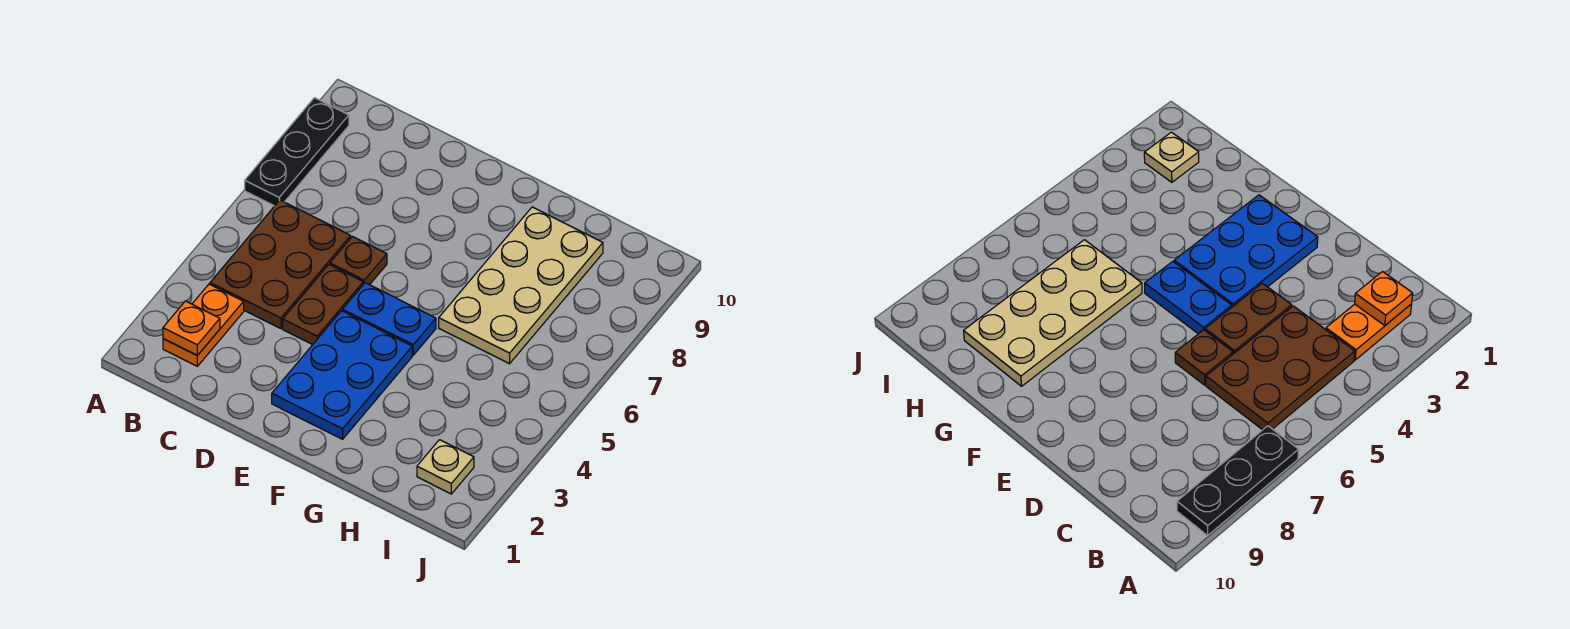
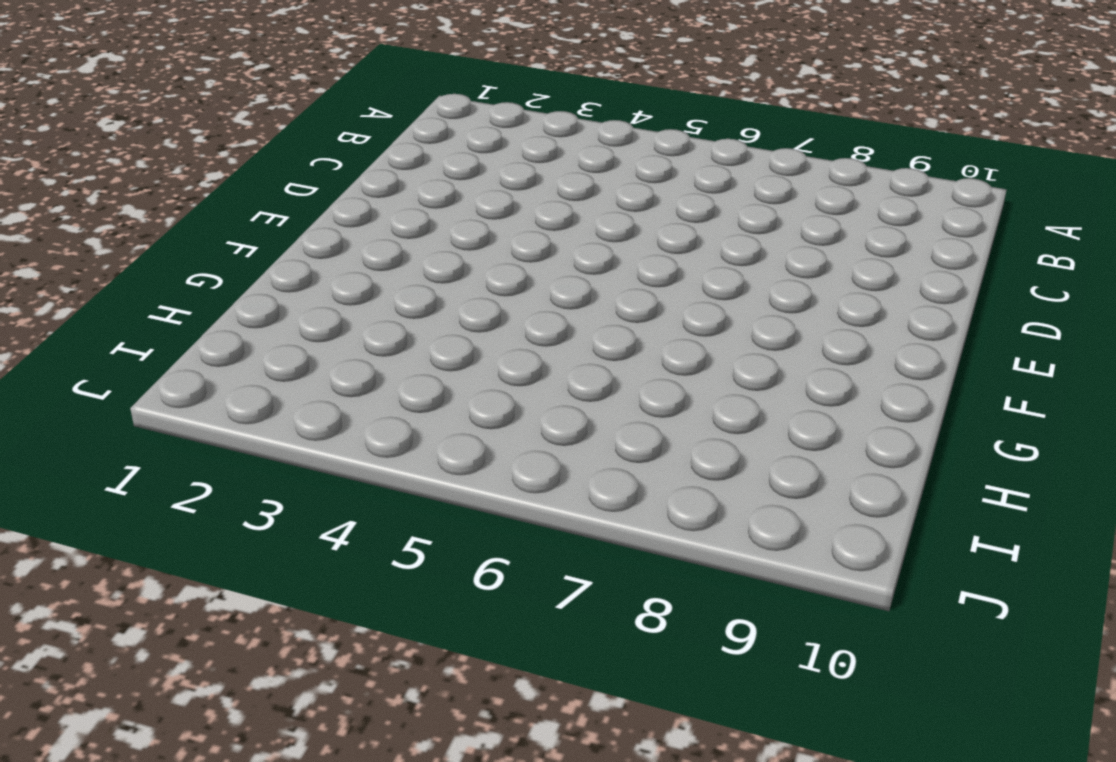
none -> black plate A7:A9 level 1
none -> orange plate B2:B3 level 1

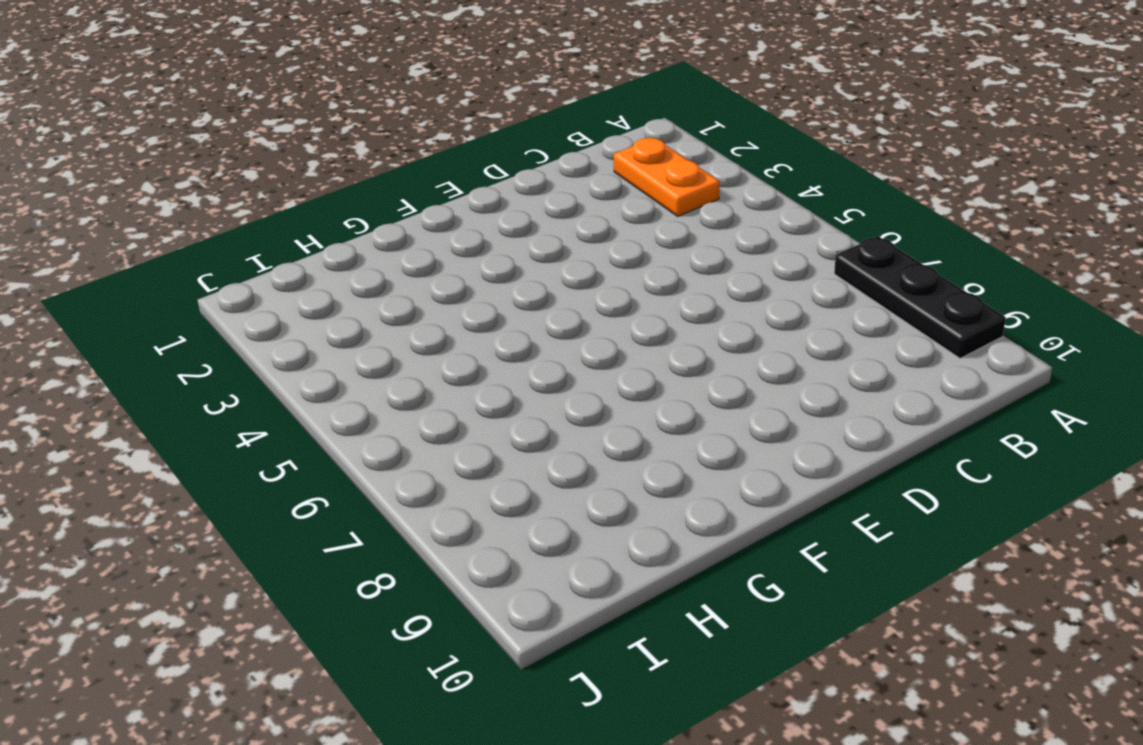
none -> brown plate B4:C6 level 1
none -> brown plate D4:D5 level 1

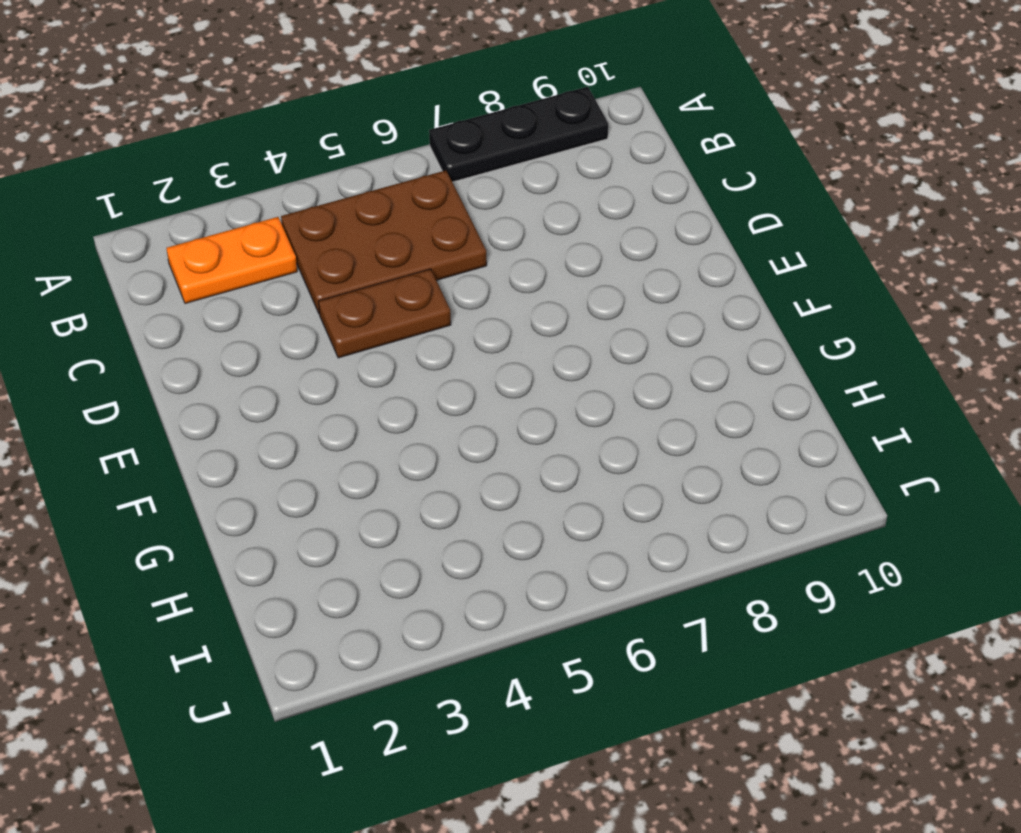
none -> brown plate D6 level 1
none -> blue plate E2:F4 level 1

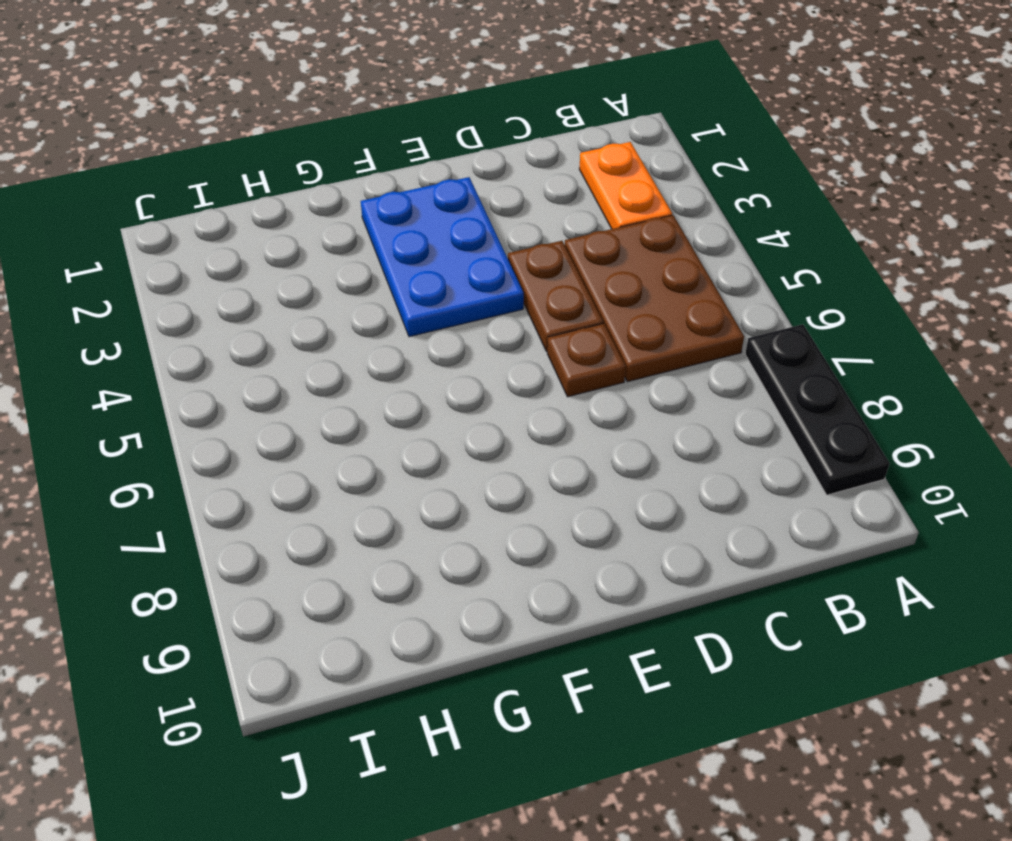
none -> blue plate E5:F5 level 1
none -> tan plate G6:H9 level 1

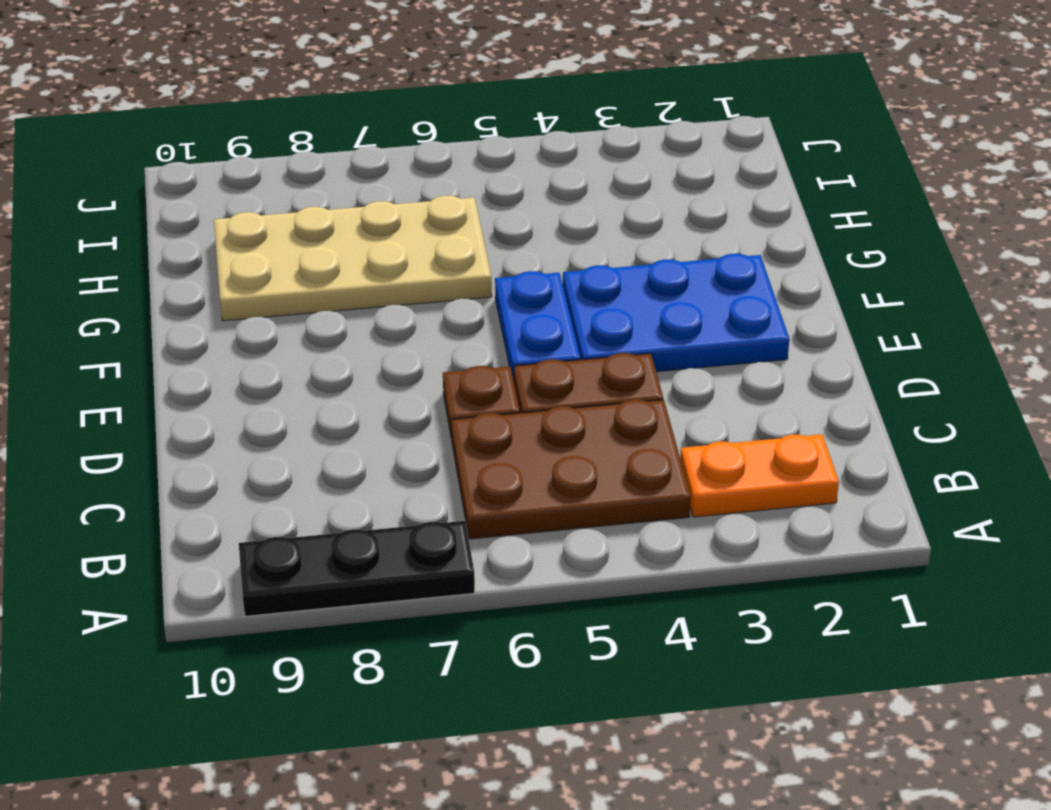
none -> tan plate I2 level 1
none -> orange plate B2 level 2

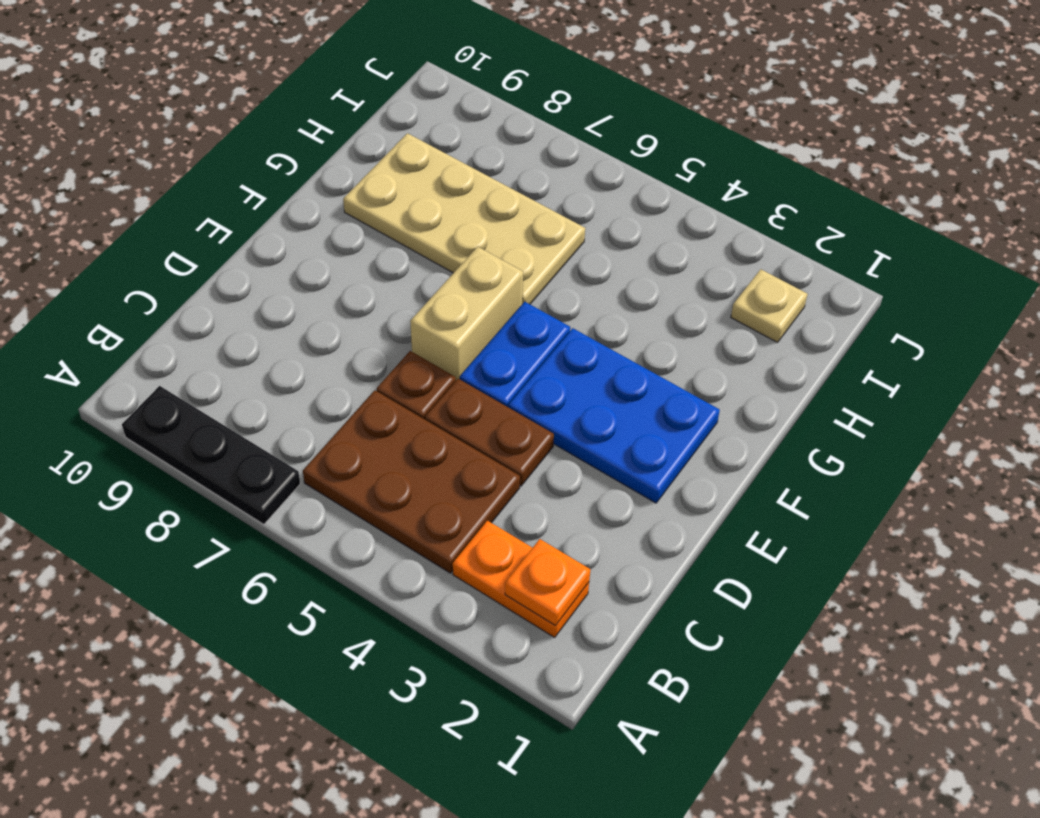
tan brick E6:F6 level 1 -> none

